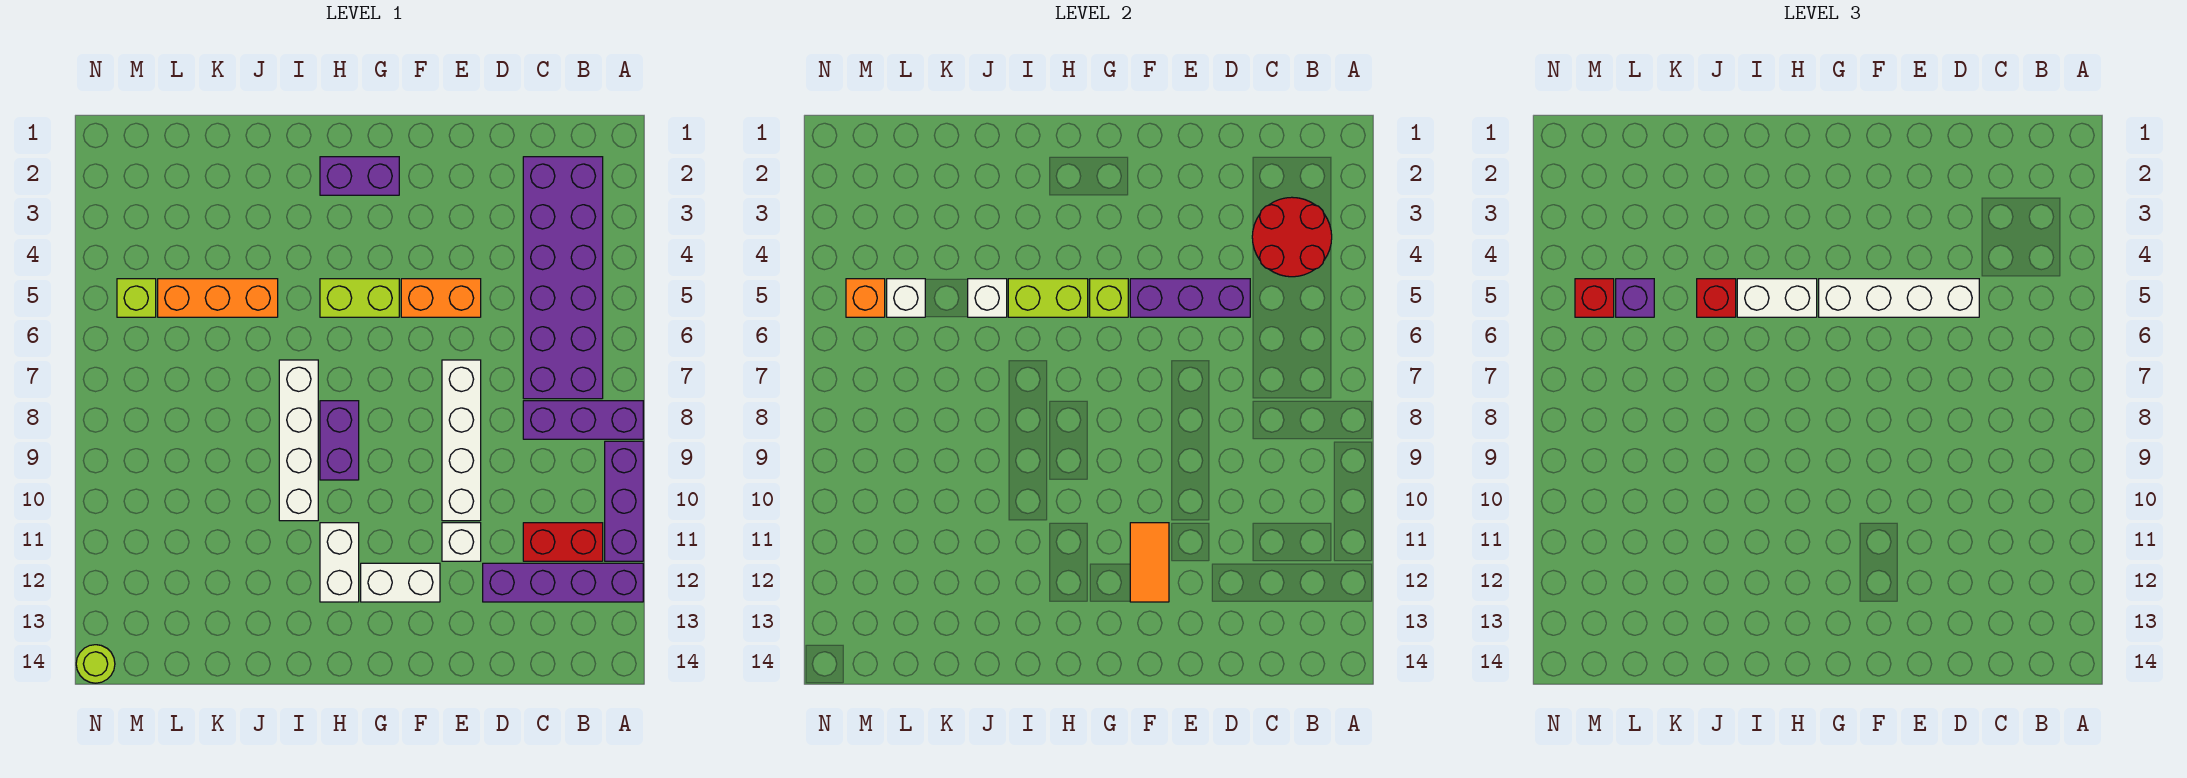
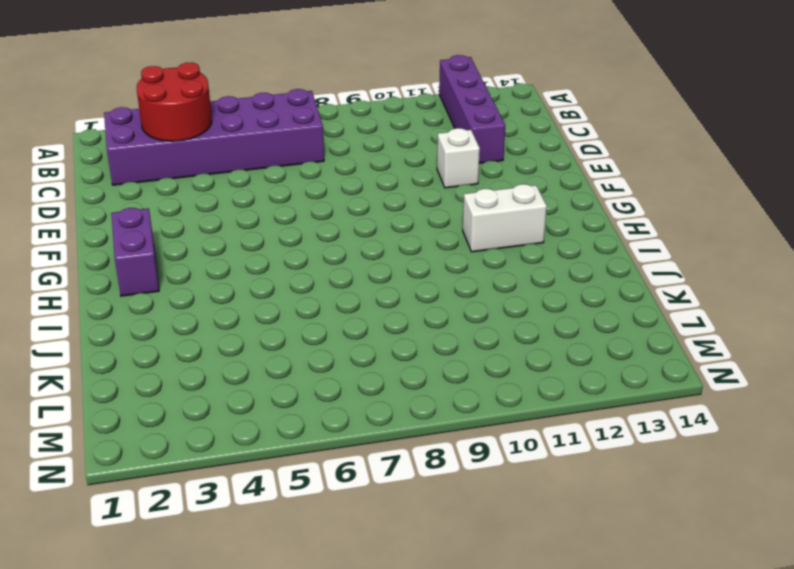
none -> purple brick A8:C8 level 1
none -> purple brick A9:A11 level 1
none -> red brick B11:C11 level 1
none -> orange brick E5:F5 level 1

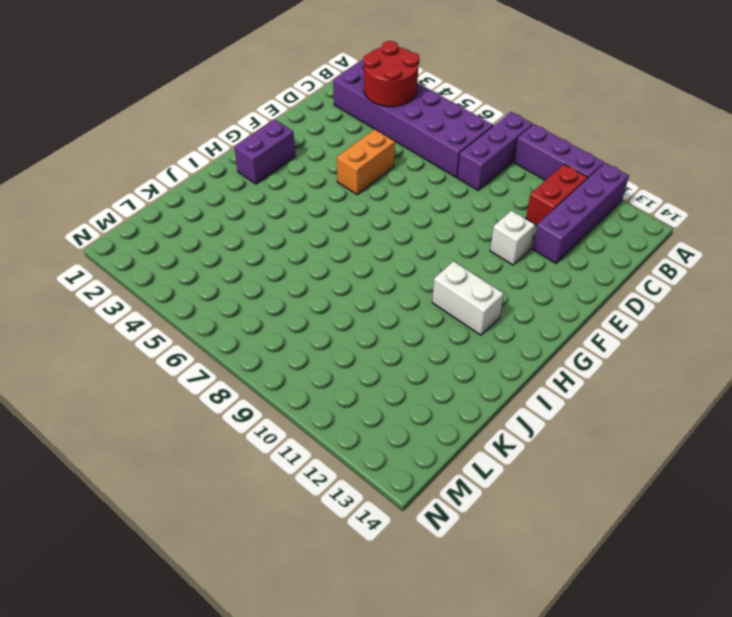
none -> white brick E7:E10 level 1
none -> white brick F12:G12 level 1
none -> lime brick G5:H5 level 1
none -> purple brick H8:H9 level 1

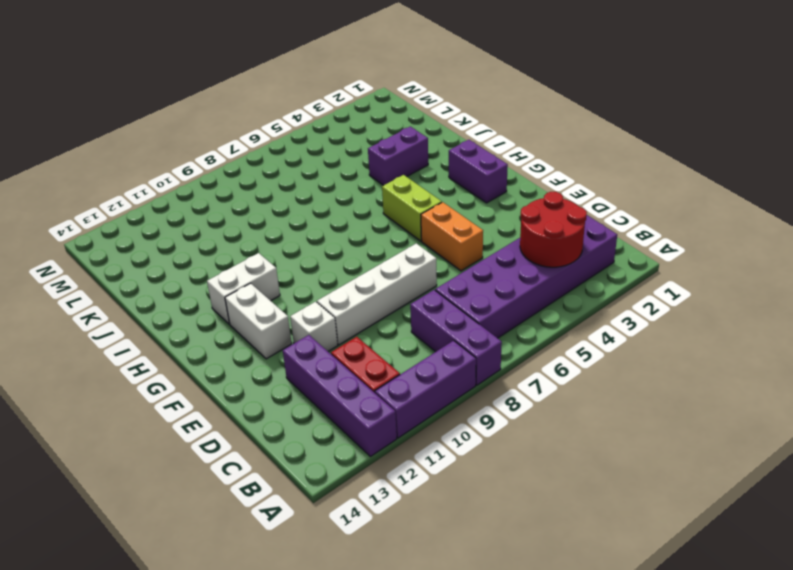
purple brick J3:J4 level 1 -> purple brick H8:H9 level 1
none -> white brick I7:I10 level 1
none -> orange brick J5:L5 level 1
none -> lime brick M5 level 1
none -> lime round brick N14 level 1

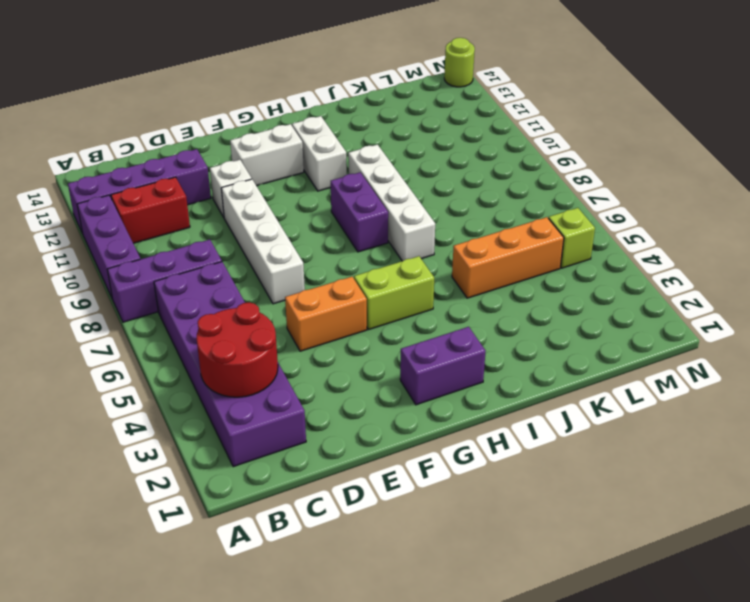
none -> purple brick D5:F5 level 2
none -> orange tile F11:F12 level 2
none -> lime brick G5 level 2
none -> lime brick H5:I5 level 2

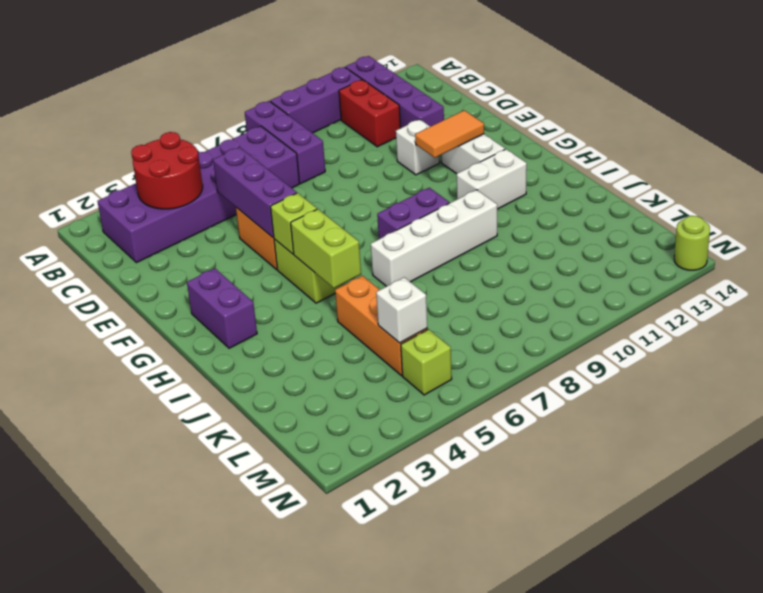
none -> white brick E7:E10 level 1
none -> white brick J5 level 2
none -> orange brick M5 level 2
none -> white brick D5:G5 level 3

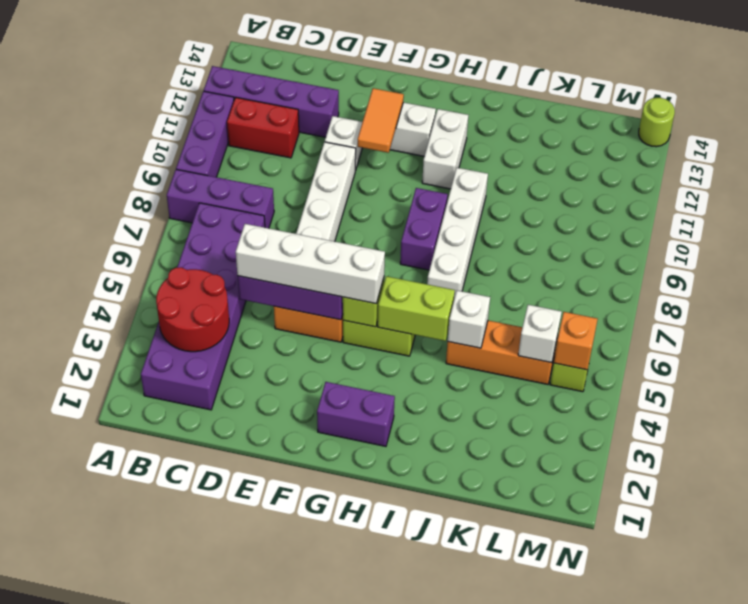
none -> white brick H5:I5 level 3
none -> red brick J5 level 3
none -> purple brick L5 level 3
none -> red brick M5 level 3

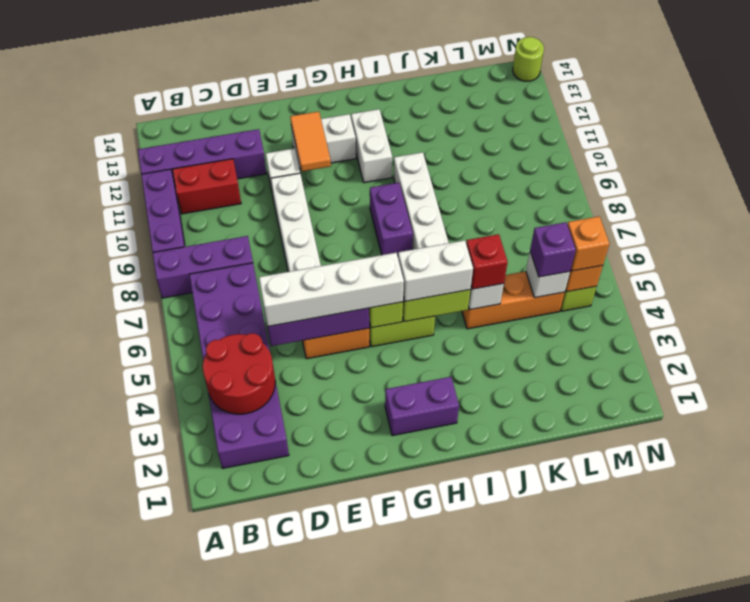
orange brick M5 level 3 -> red brick M5 level 3

